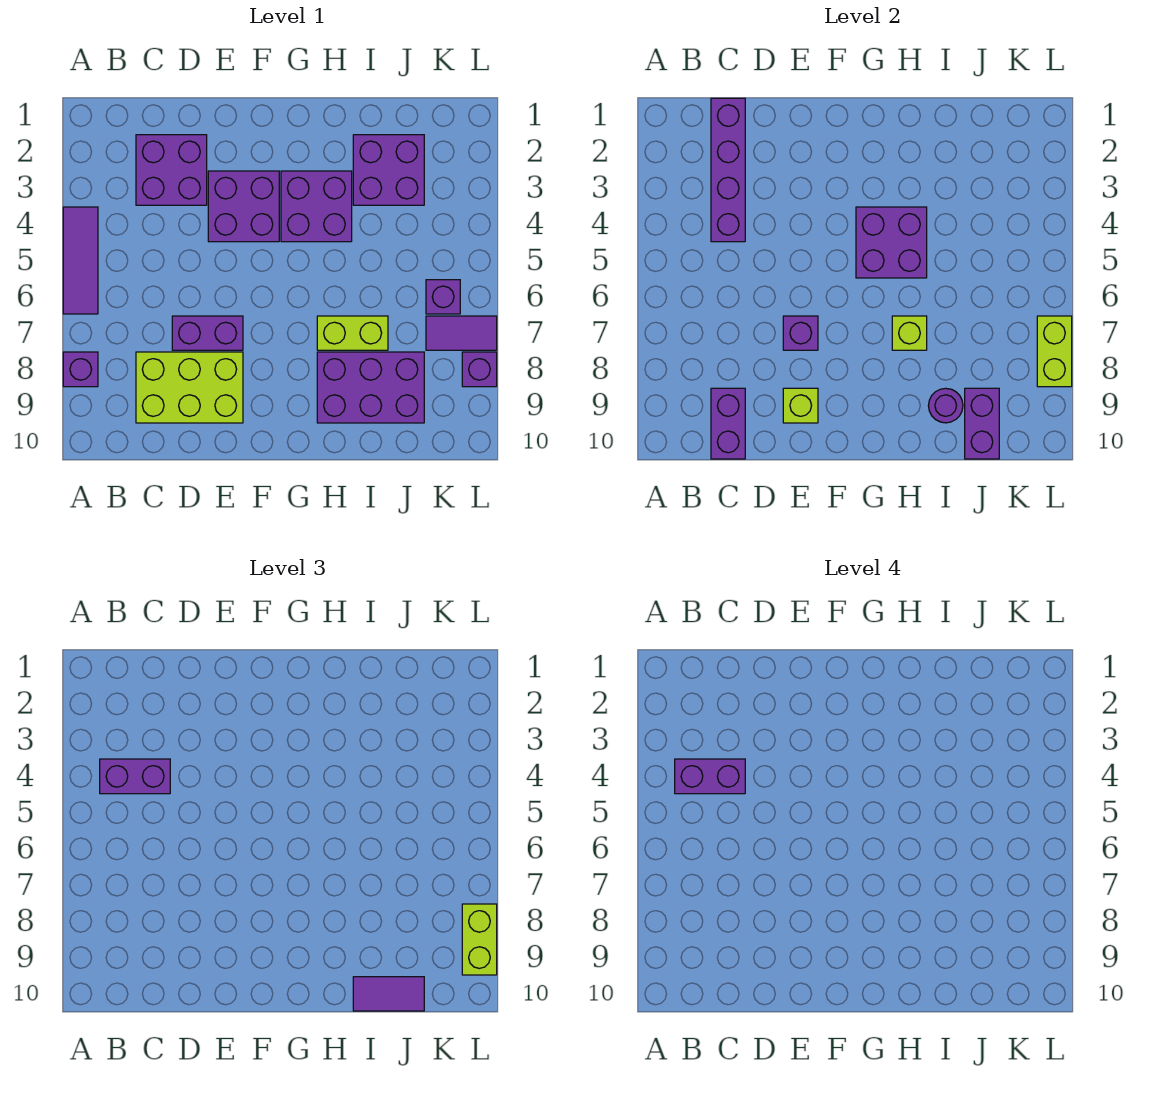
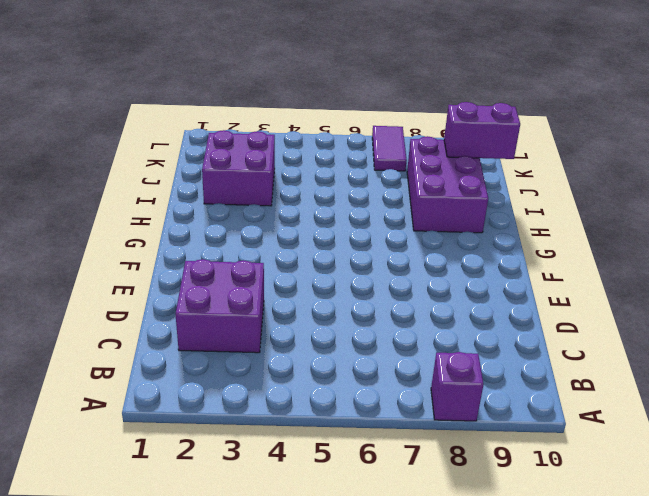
none -> purple tile A4:A6 level 1
none -> lime brick C8:E9 level 1
none -> purple brick D7:E7 level 1

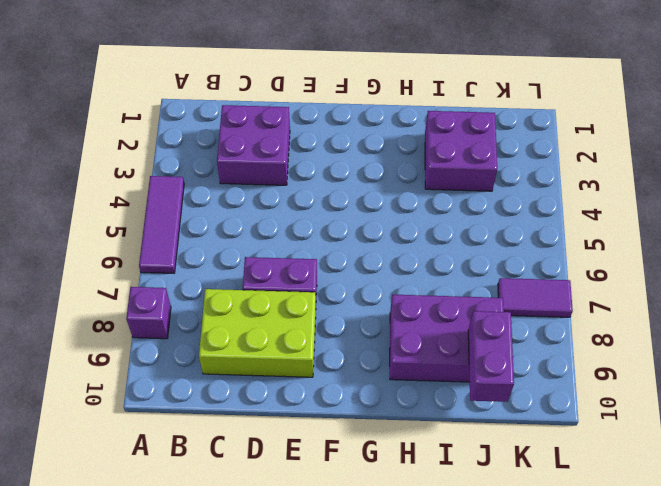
none -> purple brick E3:F4 level 1
none -> purple brick G3:H4 level 1
none -> lime brick H7:I7 level 1

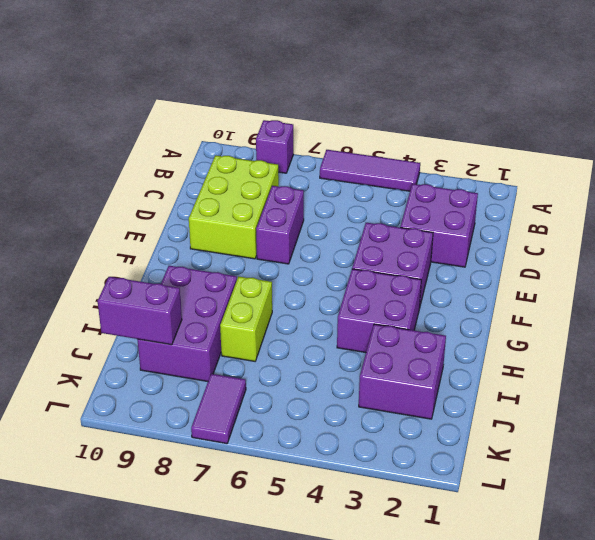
none -> purple brick K6 level 1
none -> purple brick L8 level 1
none -> purple brick C1:C4 level 2

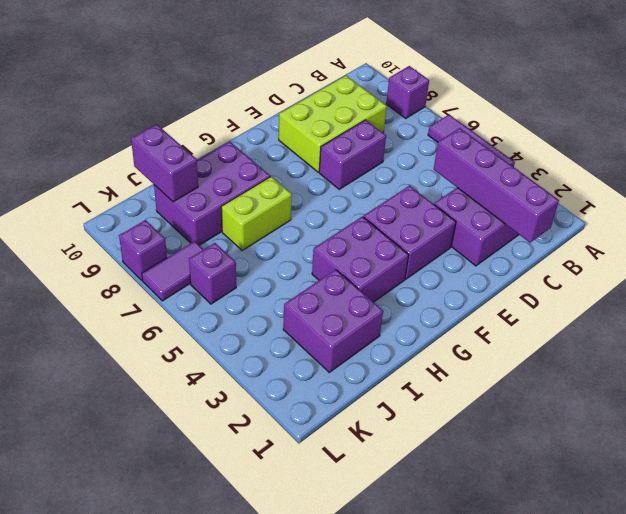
none -> purple brick C9:C10 level 2
none -> purple brick E7 level 2
none -> lime brick E9 level 2

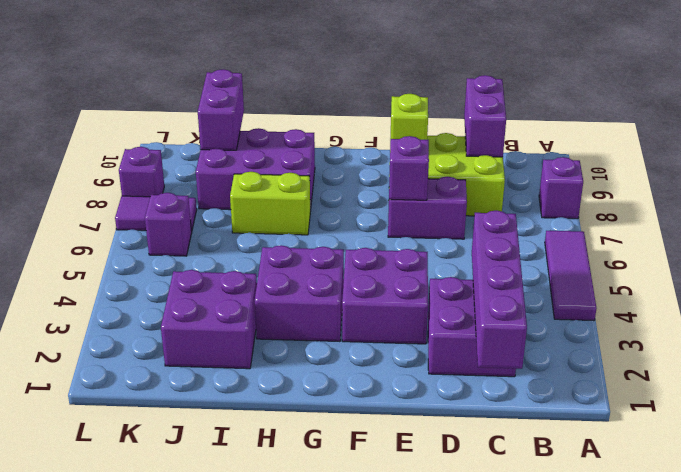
none -> purple brick G4:H5 level 2
none -> lime brick H7 level 2
none -> purple round brick I9 level 2

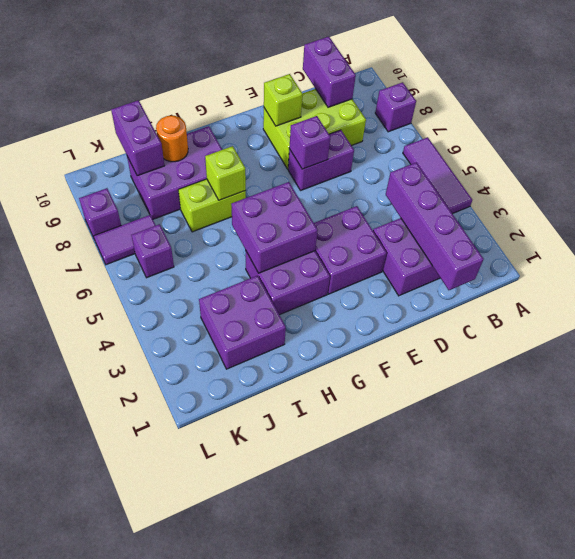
orange round brick I9 level 2 -> purple round brick I9 level 2
none -> lime brick L7:L8 level 2
none -> purple brick B4:C4 level 3
none -> purple tile I10:J10 level 3

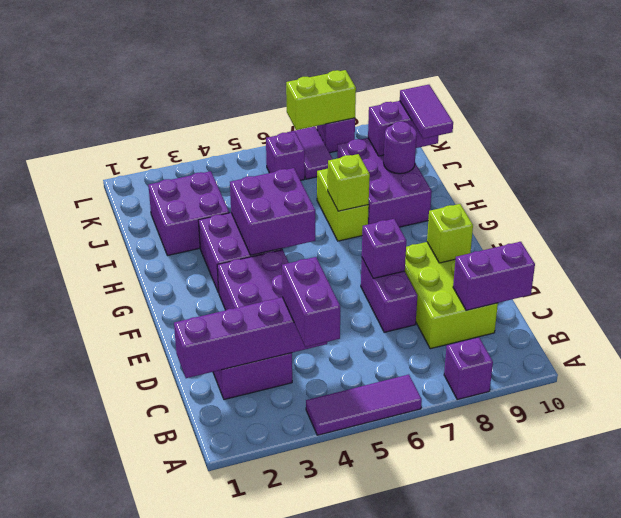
none -> lime brick L8:L9 level 3
none -> purple brick B4:C4 level 4

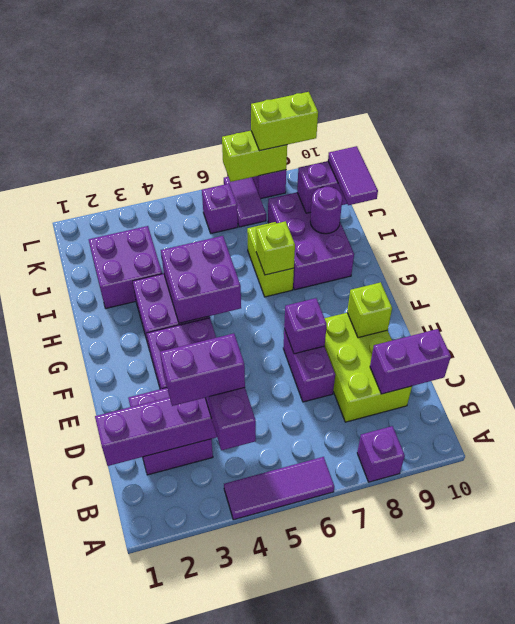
purple brick C3:C4 level 4 -> purple brick B4:C4 level 4

